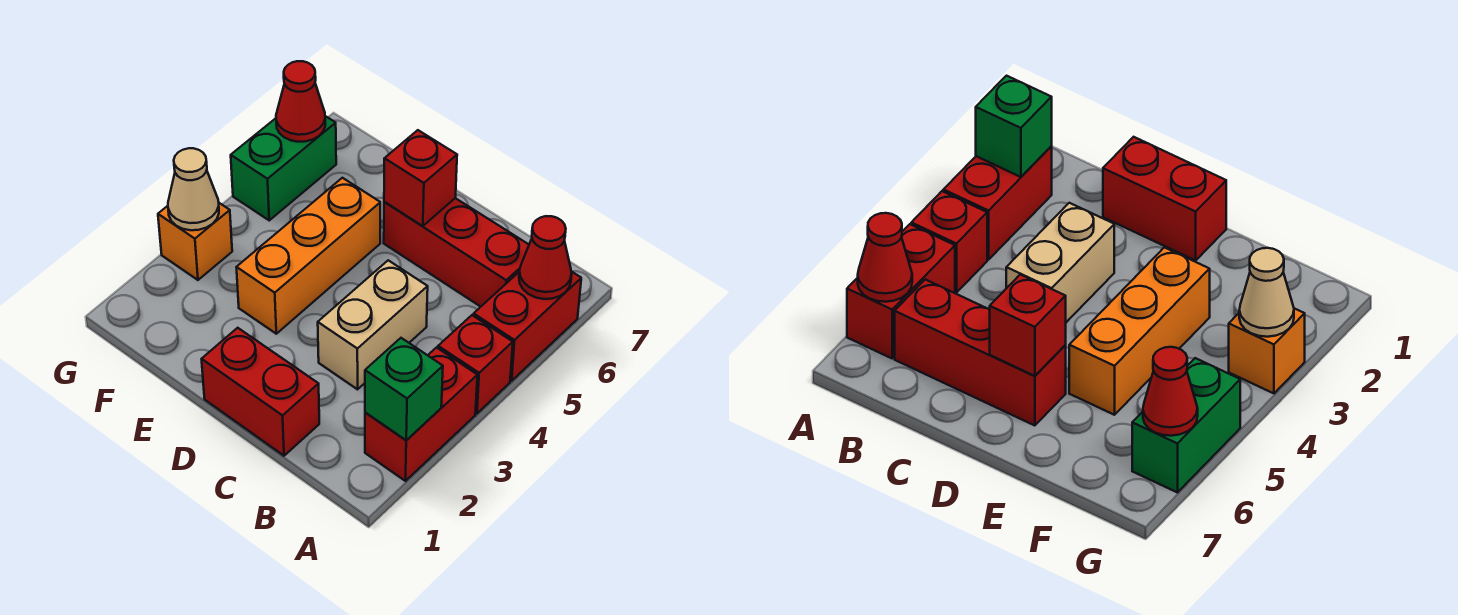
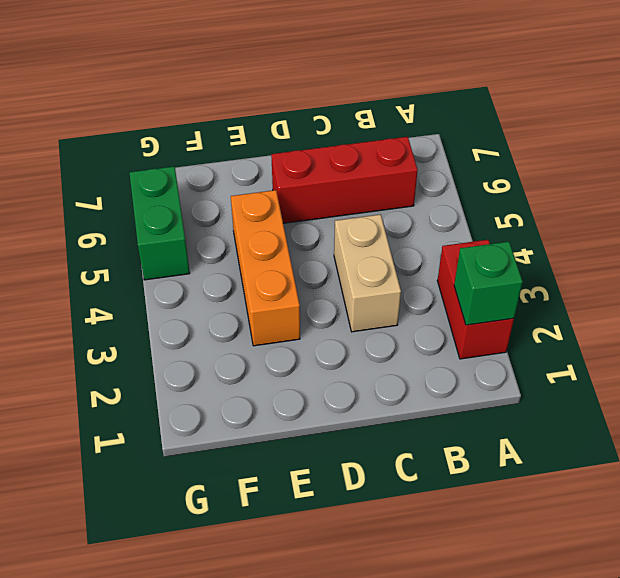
none -> red brick A4 level 1
none -> red brick A5:A6 level 1
none -> red brick C1:D1 level 1

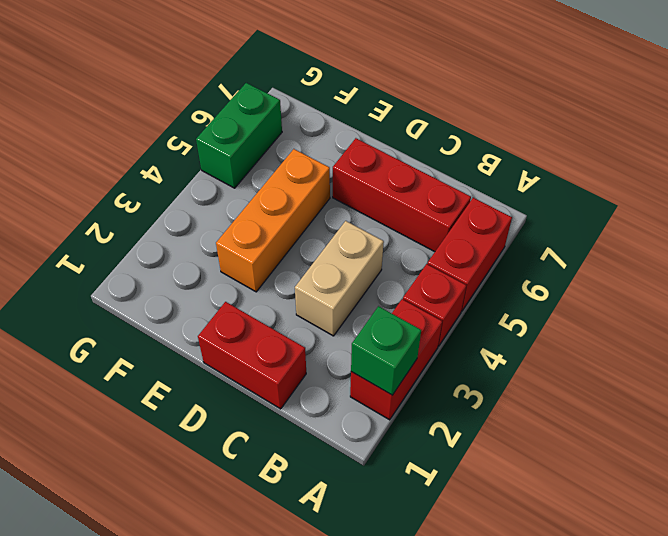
none -> orange brick G3 level 1
none -> red cone A6 level 2
none -> red brick D6 level 2

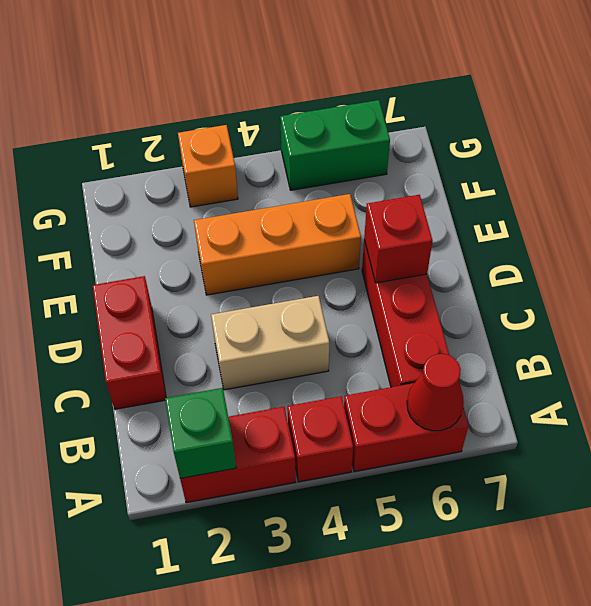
none -> tan cone G3 level 2
none -> red cone G6 level 2

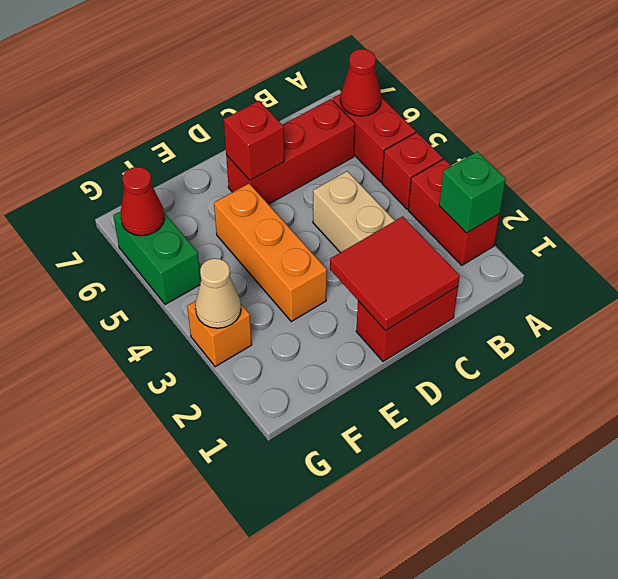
red tile C1:D2 level 2 -> none

